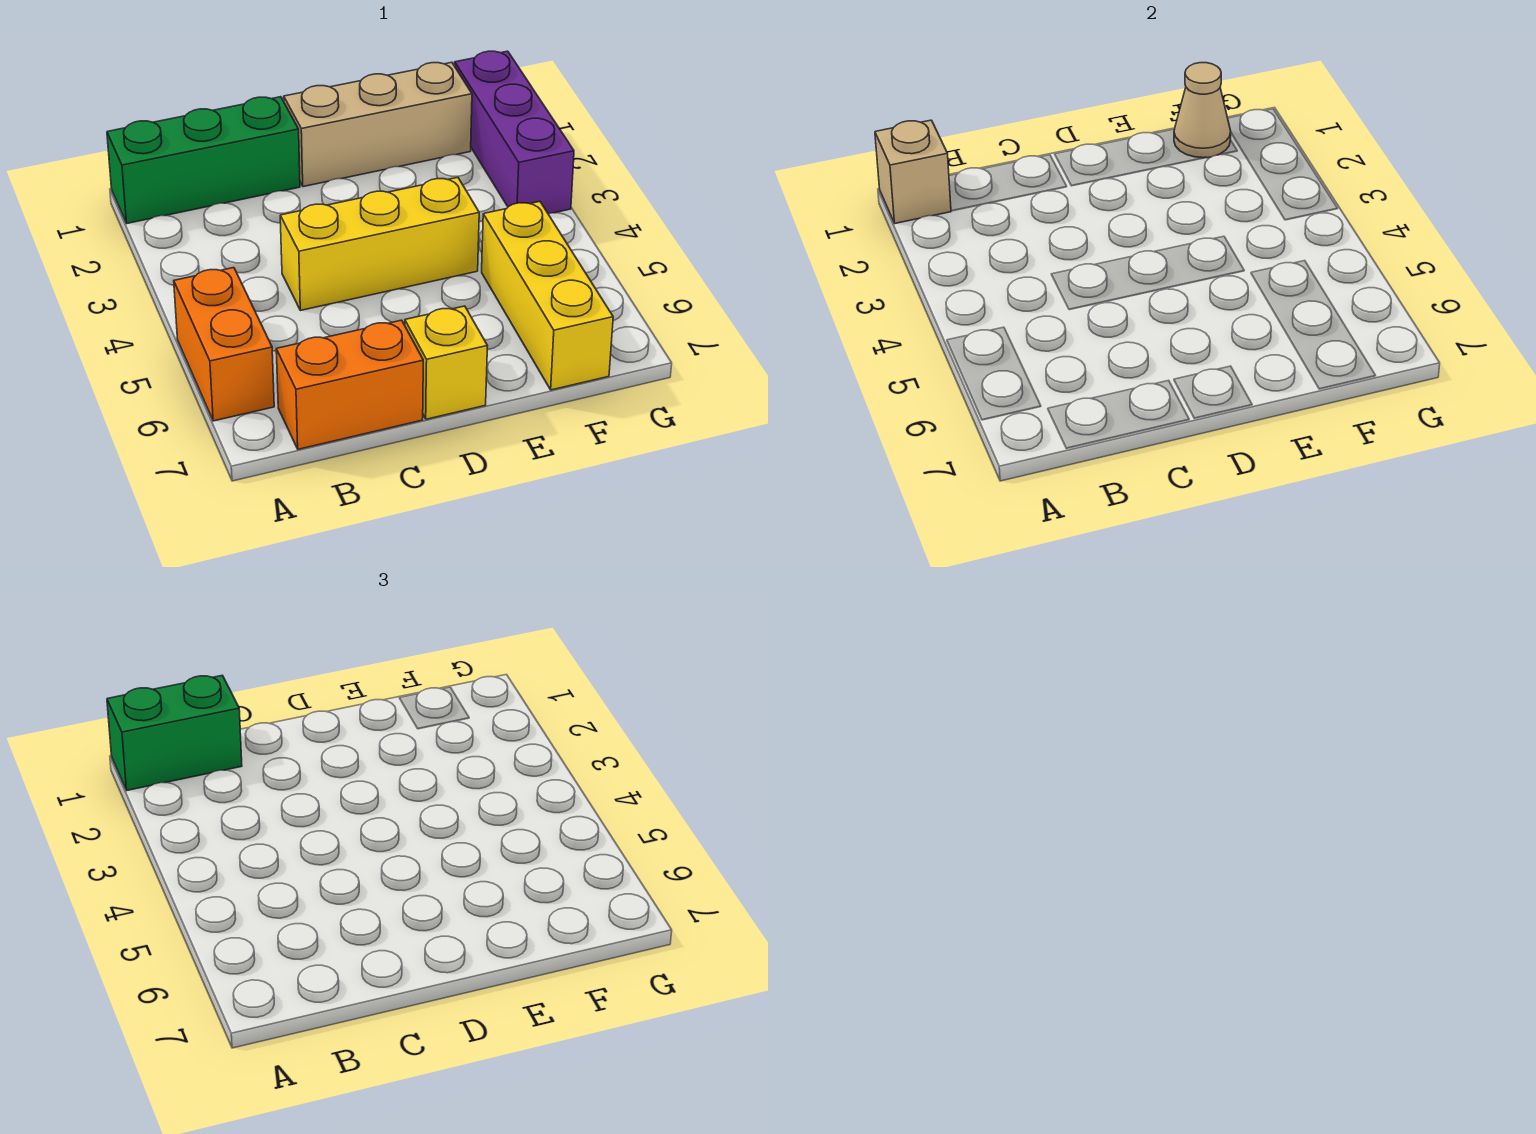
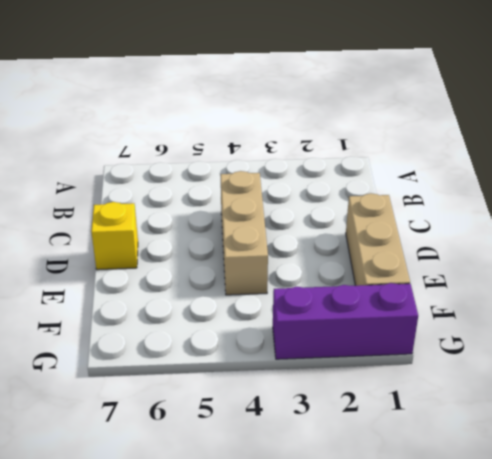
tan brick C4:E4 level 1 -> yellow brick C4:E4 level 1
none -> green brick A1:C1 level 1
none -> orange brick A5:A6 level 1

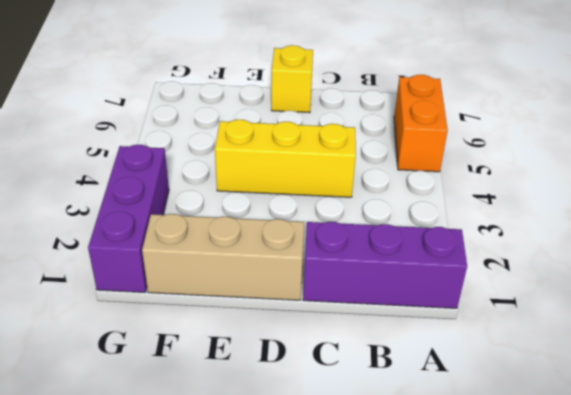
purple brick A1:C1 level 1 -> green brick A1:C1 level 1
none -> orange brick B7:C7 level 1
none -> yellow brick F5:F7 level 1

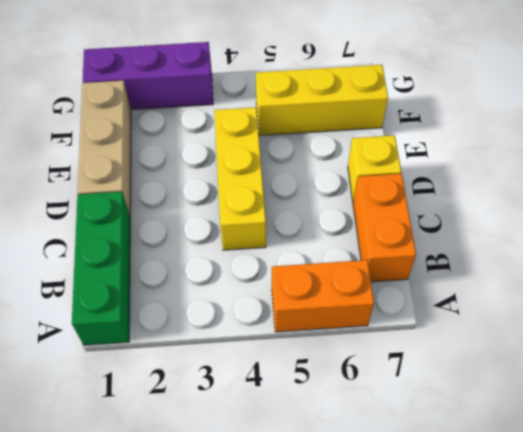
none -> tan brick A1 level 2
none -> tan cone F1 level 2

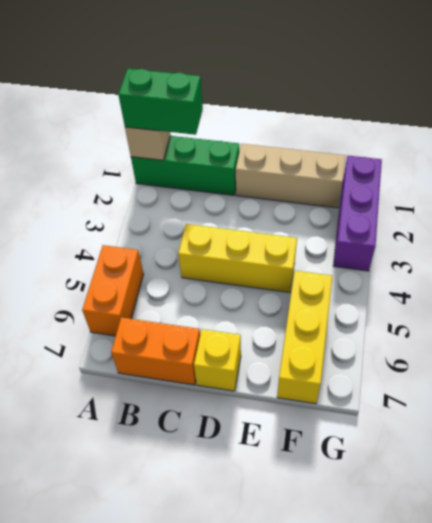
none -> tan cone F1 level 2

